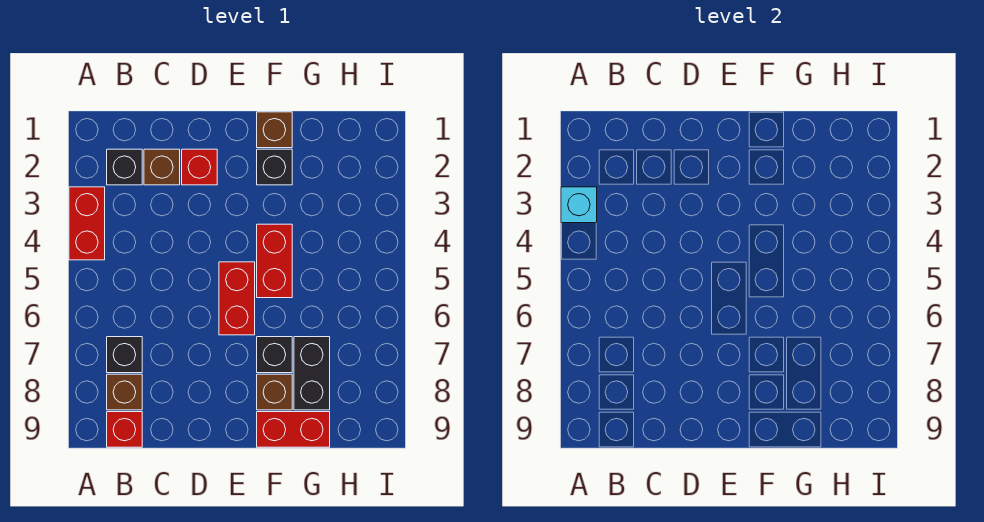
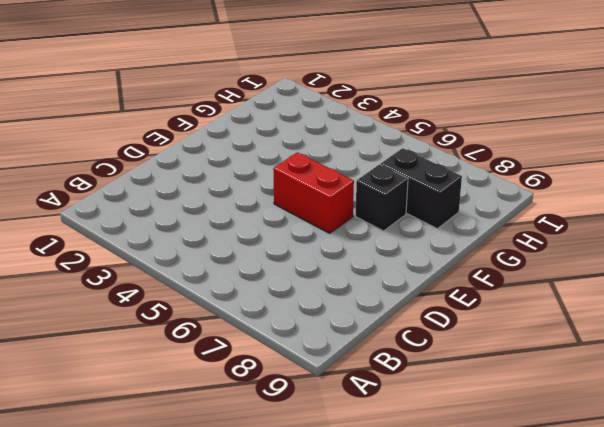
none -> red brick A3:A4 level 1
none -> black brick B2 level 1
none -> black brick B7 level 1

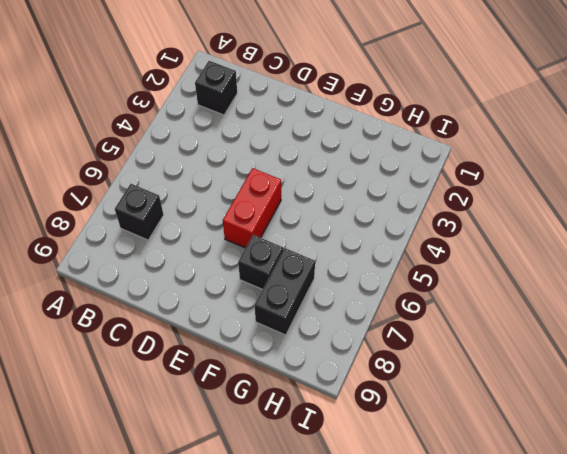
none -> red brick A3:A4 level 1
none -> brown brick B8 level 1
none -> red brick B9 level 1

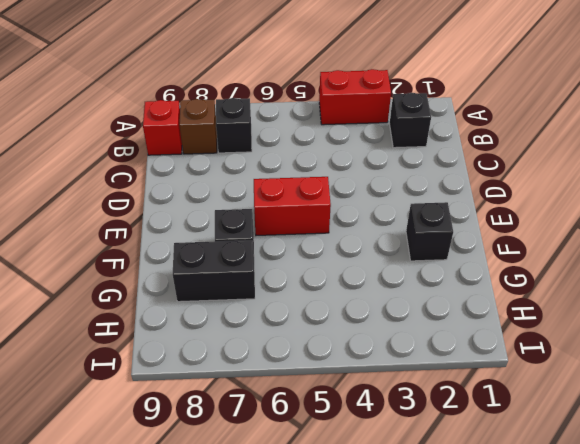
none -> brown brick C2 level 1
none -> red brick D2 level 1
none -> brown brick F1 level 1

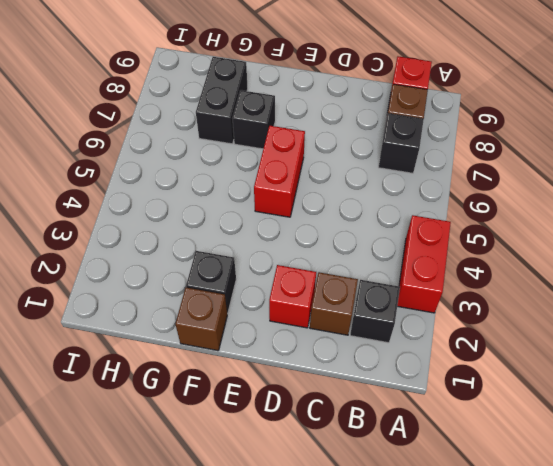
none -> red brick F4:F5 level 1
none -> brown brick F8 level 1
none -> red brick F9:G9 level 1

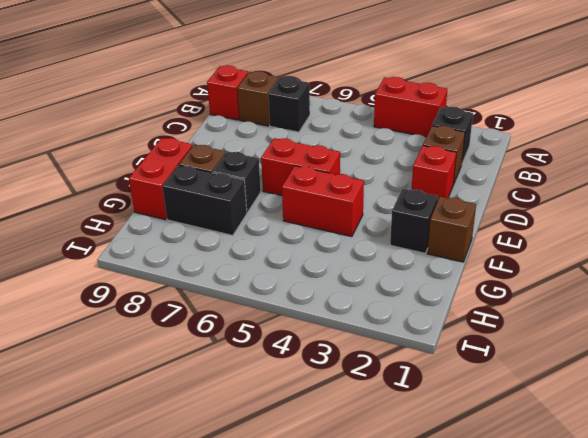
none -> cyan brick A3 level 2

